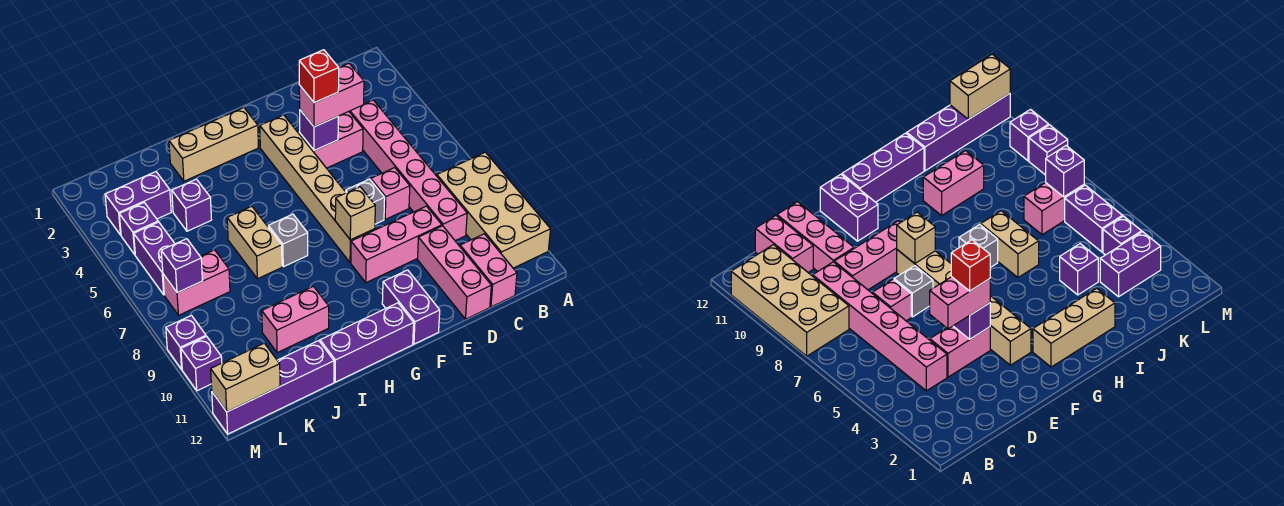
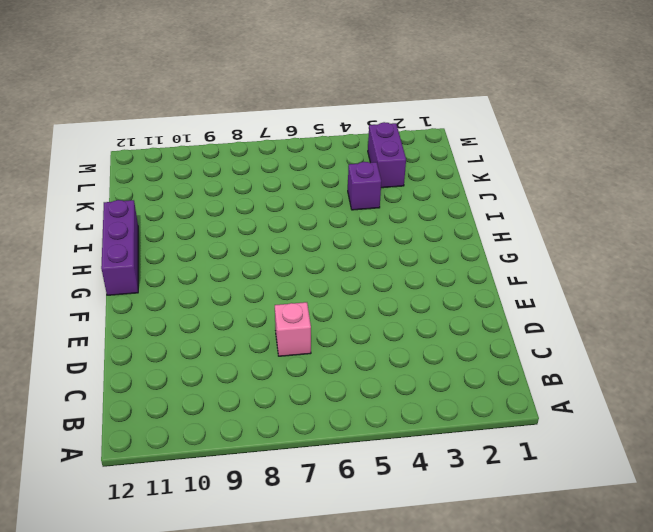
none -> tan brick A8:B11 level 1
none -> pink brick C4:C9 level 1
none -> pink brick C11:C12 level 1

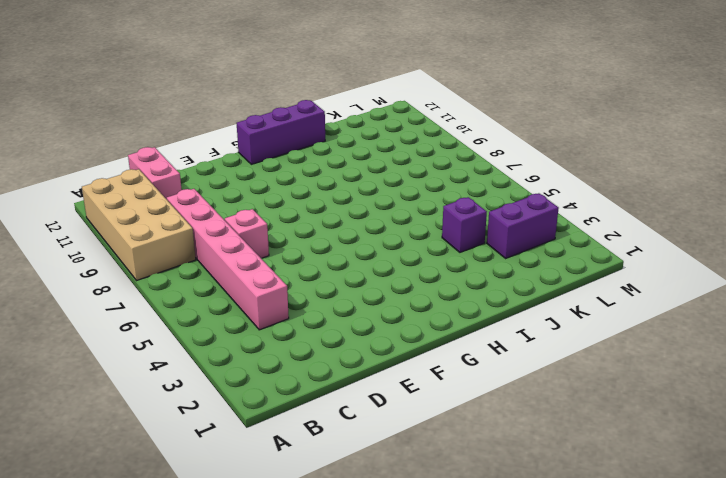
none -> pink brick D4:E4 level 1
none -> pink brick D9:F9 level 1
none -> pink brick D10:D12 level 1

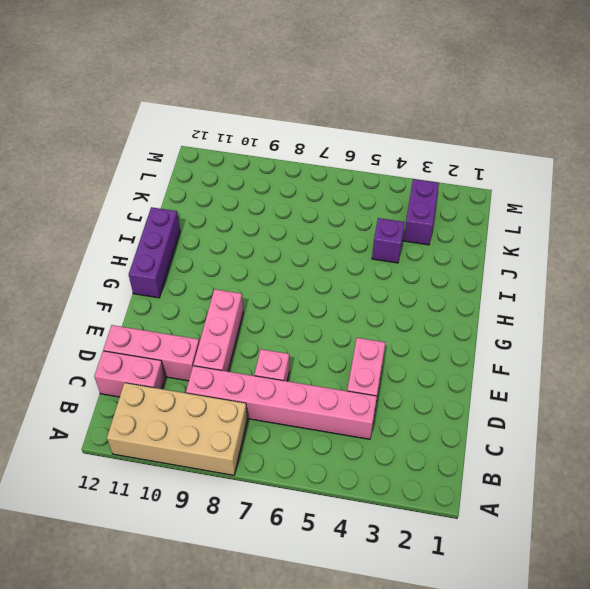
none -> grey brick E7 level 1
none -> tan brick F3:F8 level 1
none -> purple brick F11:F12 level 1

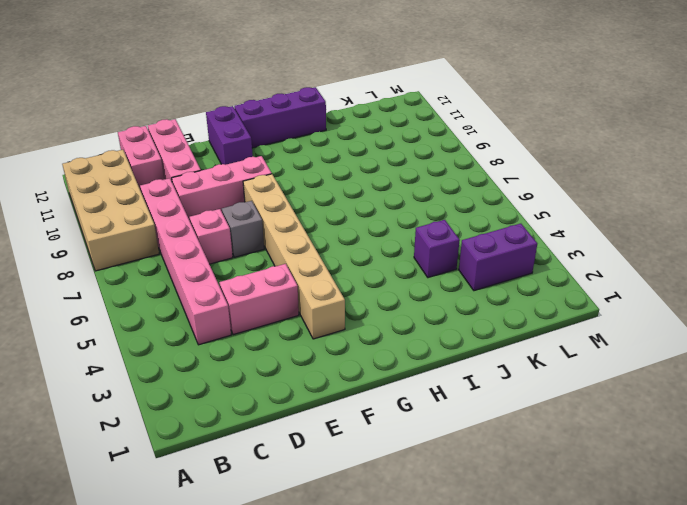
none -> tan brick G2:I2 level 1
none -> grey brick H7 level 1
none -> tan brick I6:I7 level 1

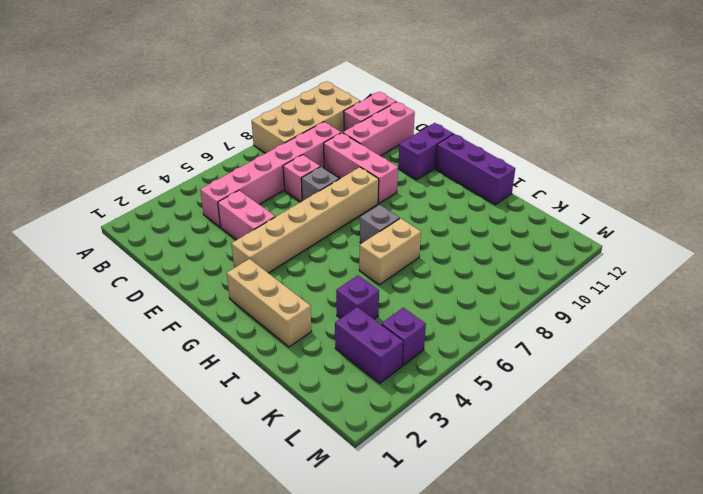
none -> pink brick I10:J10 level 1
none -> purple brick J12:M12 level 1
none -> pink brick K7:L7 level 1

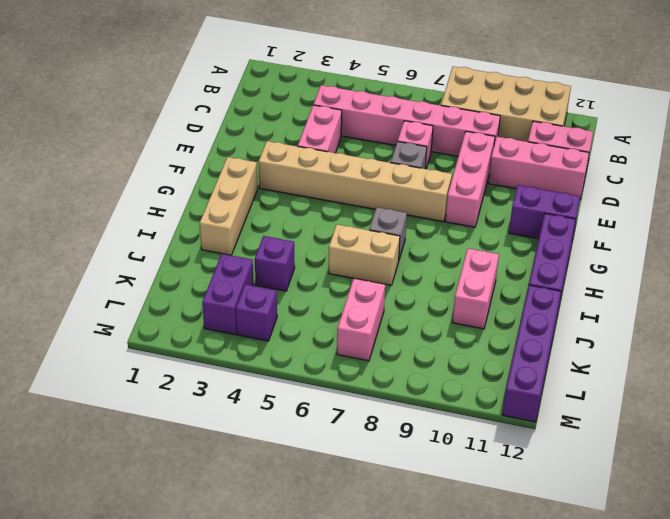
none -> purple brick L5:L6 level 1
none -> purple brick M9 level 1
none -> purple brick M10 level 1

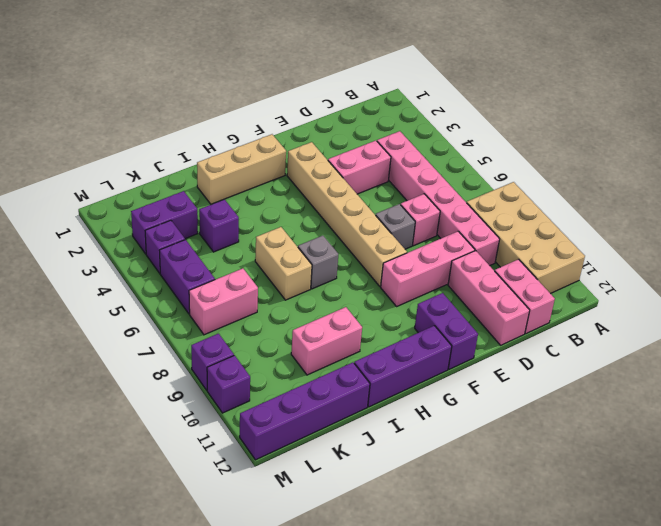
none -> purple brick E4 level 2
none -> tan brick F8 level 2
none -> purple brick L7 level 2

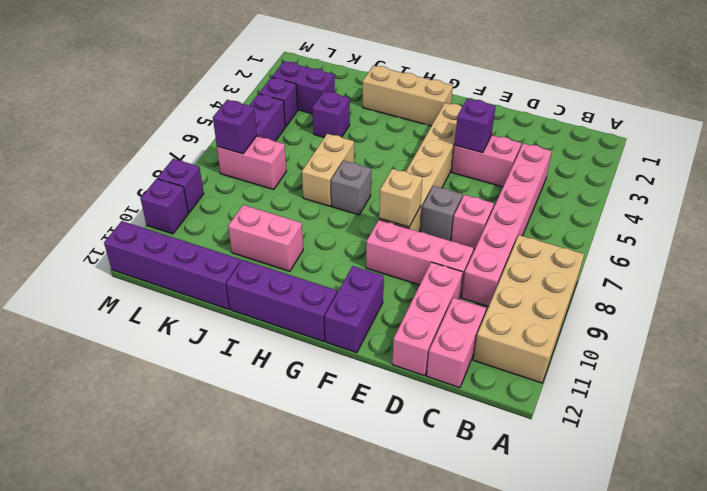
none -> tan brick L12:M12 level 2
none -> pink brick D4:E4 level 3
none -> red brick E4 level 4

